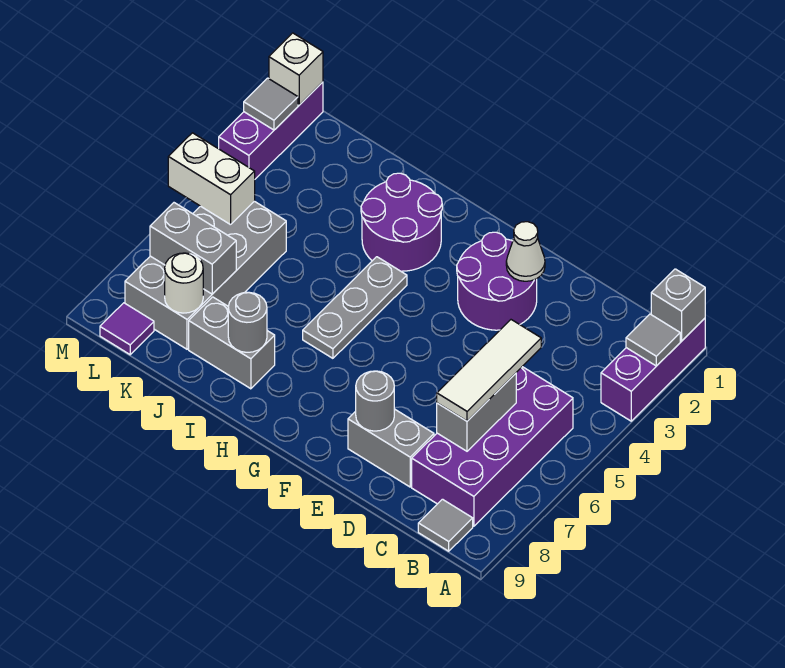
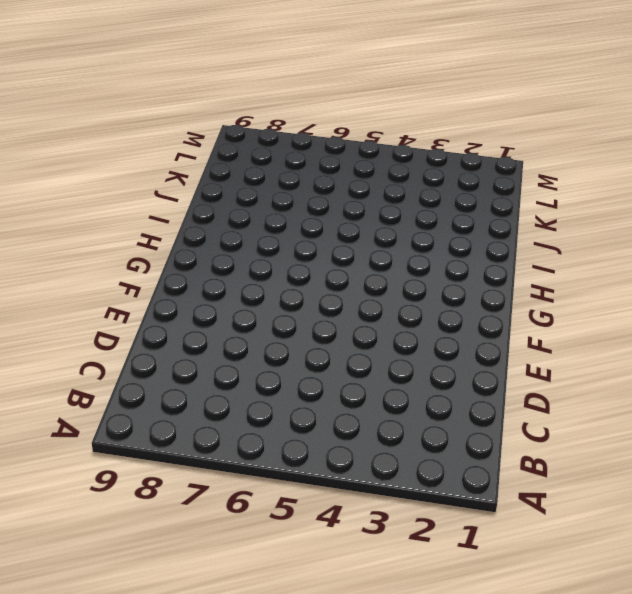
none -> purple brick A1:A3 level 1
none -> purple brick B5:C8 level 1
none -> grey tile B9 level 1

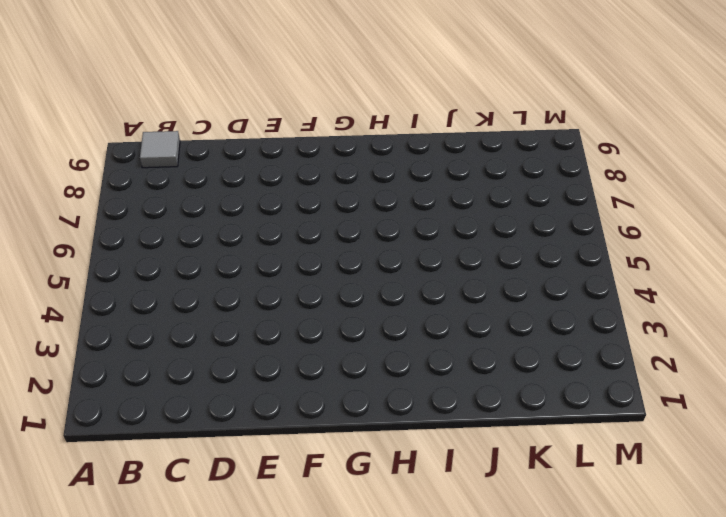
none -> purple brick A1:A3 level 1
none -> purple brick B5:C8 level 1
none -> grey brick D8:E8 level 1

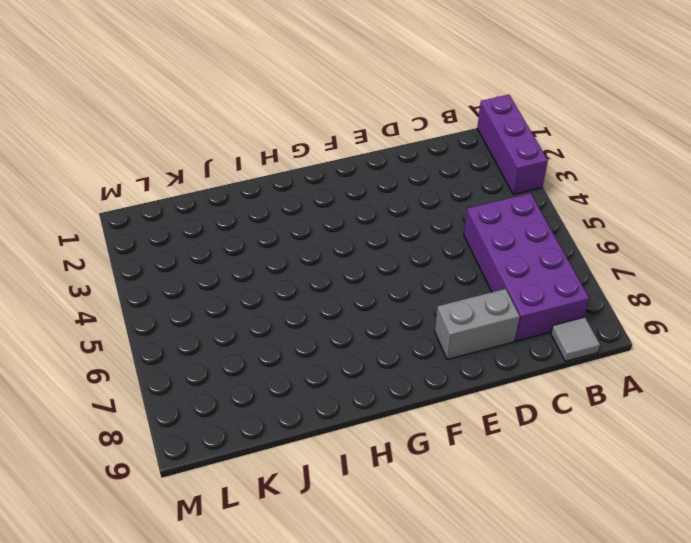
none -> purple round brick E2:F3 level 1
none -> purple round brick H2:I3 level 1
none -> grey plate H4:H6 level 1

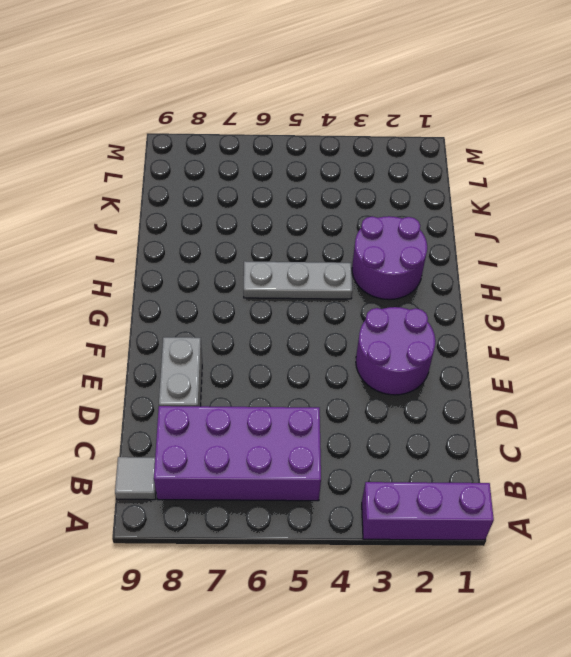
none -> grey brick I8:J8 level 1
none -> grey brick K5:L8 level 1
none -> purple tile L9 level 1

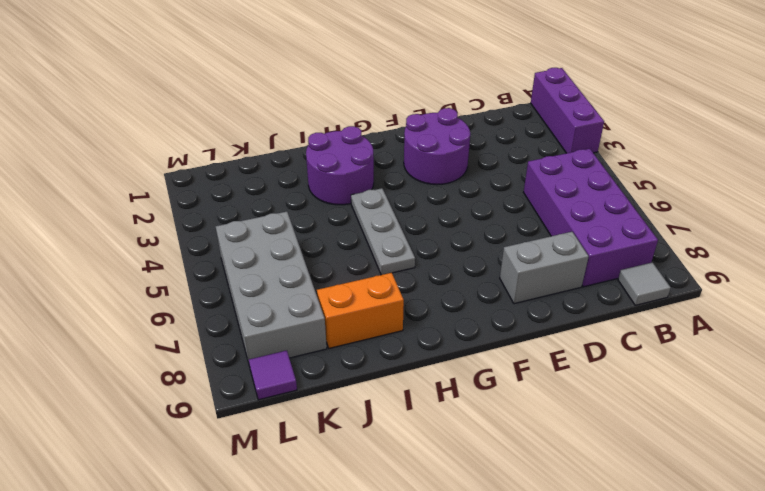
orange brick I8:J8 level 1 -> grey brick I8:J8 level 1
none -> purple brick M1:M3 level 1
none -> grey brick A1 level 2
none -> grey tile A2 level 2

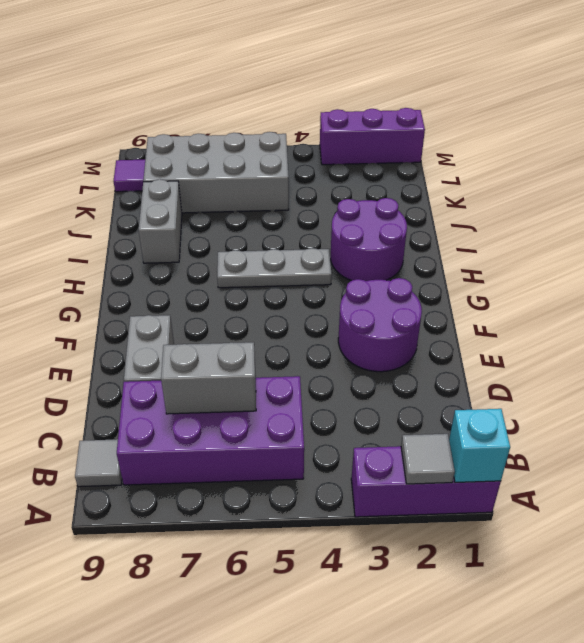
cyan brick A1 level 2 -> grey brick A1 level 2
none -> white cone E2 level 2
none -> grey round brick E8 level 2
none -> grey round brick I8 level 2

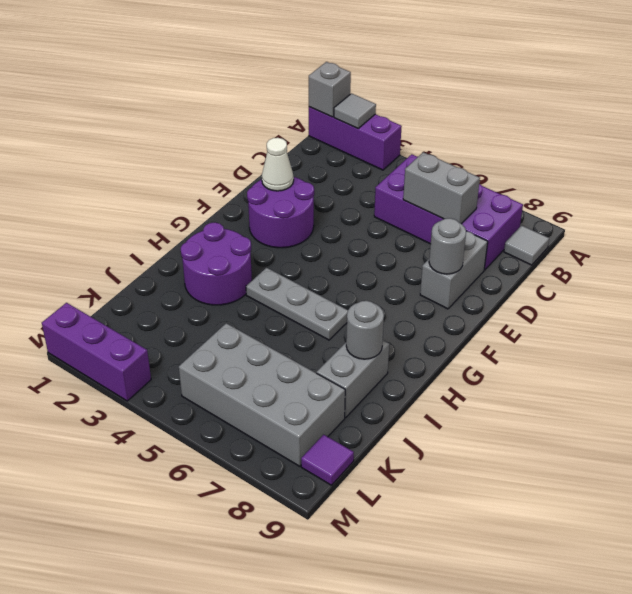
none -> grey brick K7:L7 level 2
none -> white round brick K8 level 2
none -> white brick L5:M5 level 2

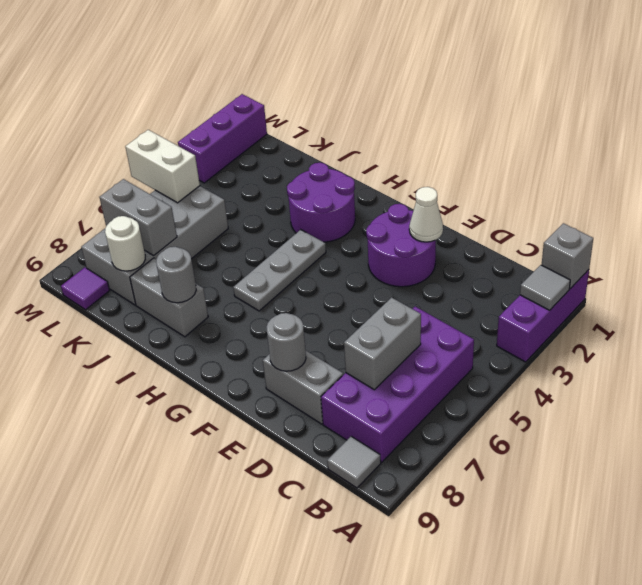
none -> white brick M1 level 2
none -> grey tile M2 level 2
none -> white tile C5:C7 level 3

